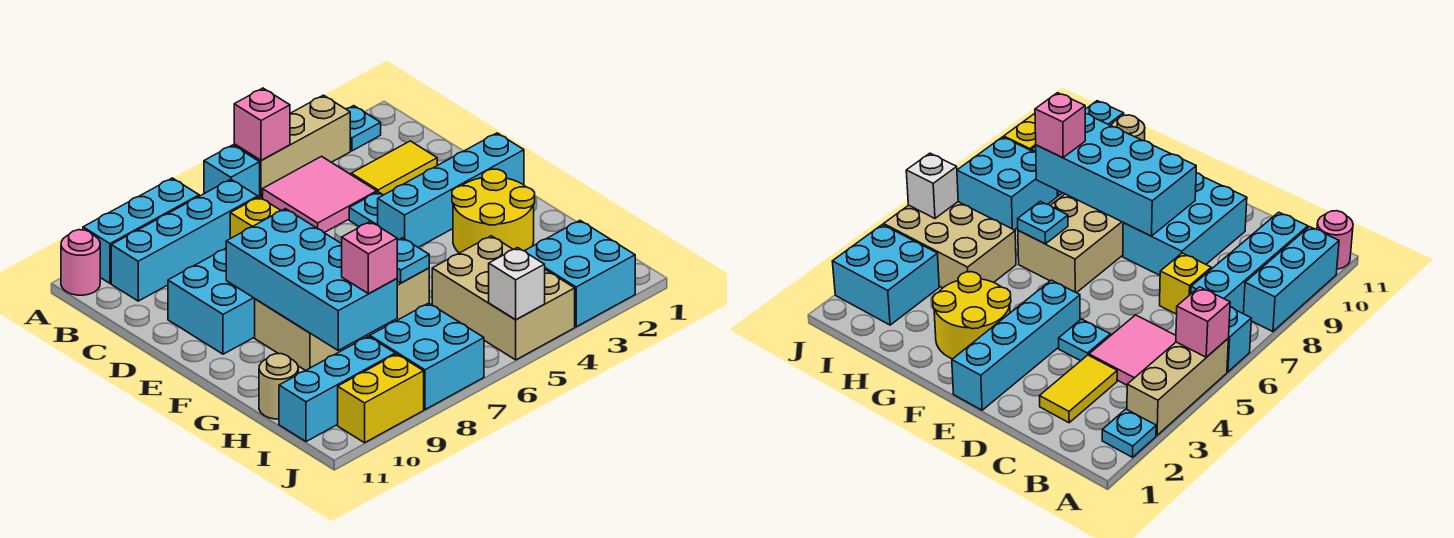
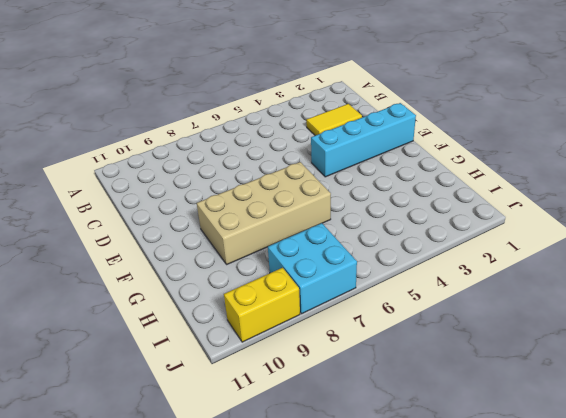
none -> cyan plate A2 level 1
none -> tan brick A3:A5 level 1
none -> cyan brick A6 level 1

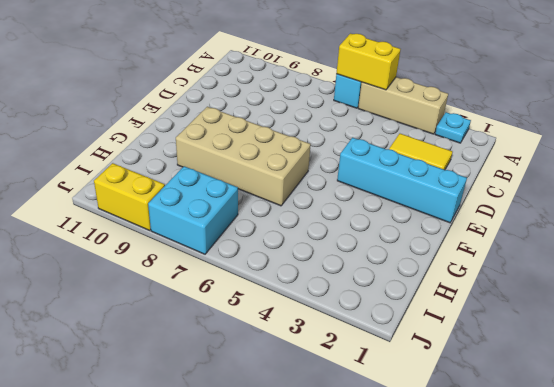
yellow brick A5:A6 level 2 -> pink brick A5 level 2
none -> cyan brick A8:A10 level 1
none -> pink round brick A11 level 1
none -> pink tile B4:C5 level 1

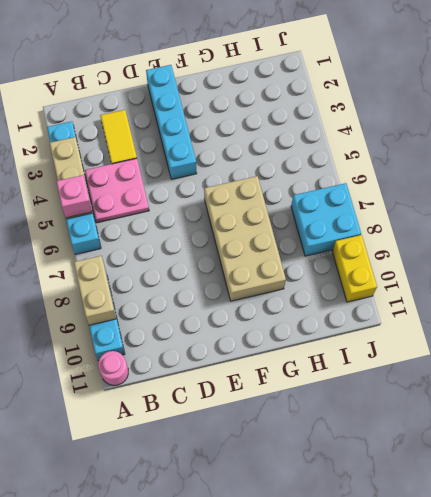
tan brick A8:A9 level 2 -> none
pink plate B4:C5 level 1 -> pink tile B4:C5 level 1
none -> cyan brick B7:B10 level 1
none -> yellow brick C7 level 1
none -> cyan plate D4 level 1

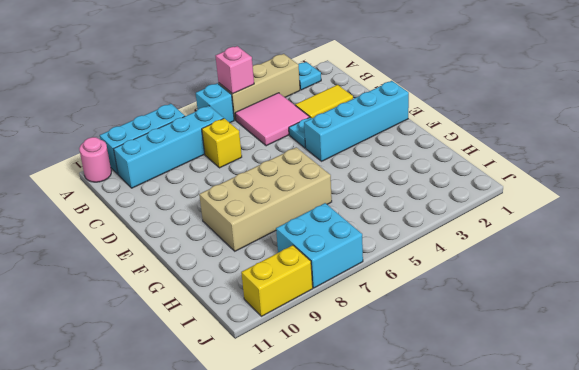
none -> cyan brick D8:E10 level 1
none -> yellow round brick F2:G3 level 1
none -> tan brick H4:J5 level 1

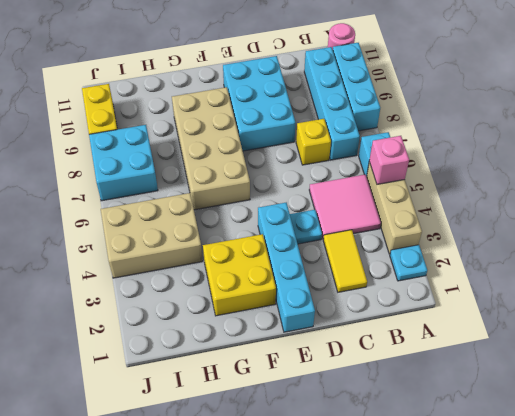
yellow brick F2:G3 level 1 -> yellow round brick F2:G3 level 1
none -> tan round brick H11 level 1
none -> cyan brick I2:J3 level 1
none -> cyan brick I9:I11 level 1

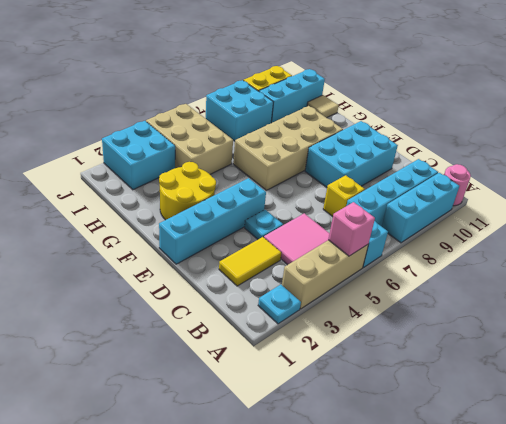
tan tile H11 level 1 -> tan round brick H11 level 1
none -> cyan brick E8:H9 level 2
none -> cyan plate G6 level 2
none -> white brick J5 level 2

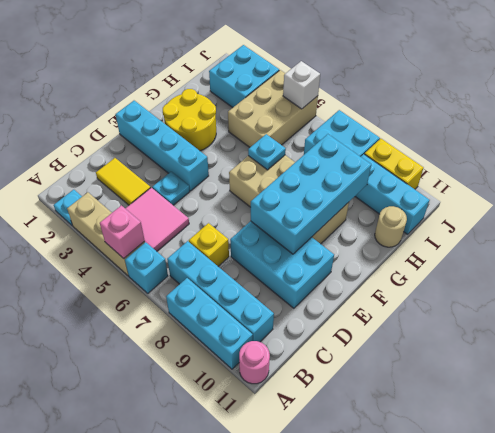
none -> pink brick H8 level 3

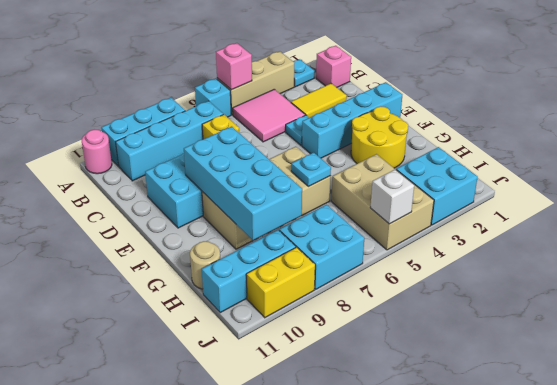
pink brick B1 level 1 -> pink brick H8 level 3

